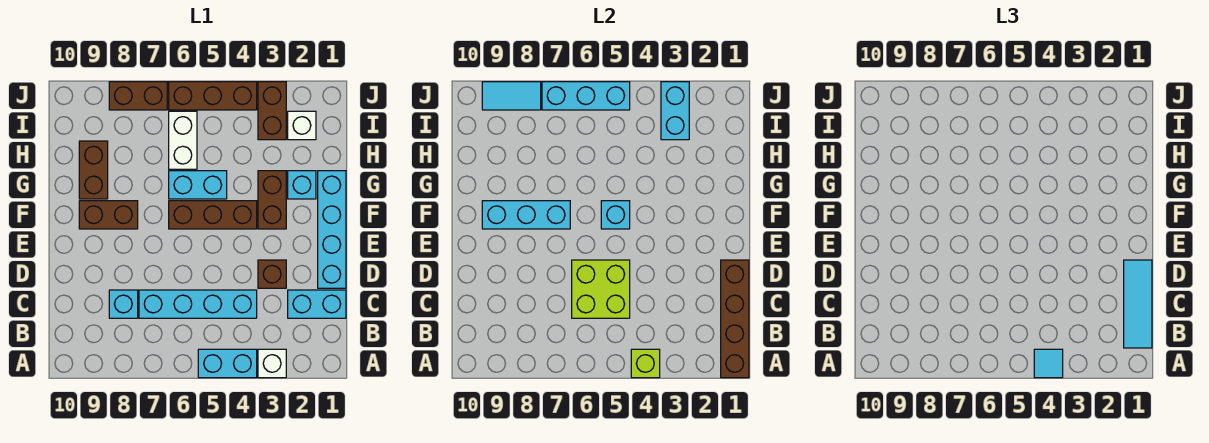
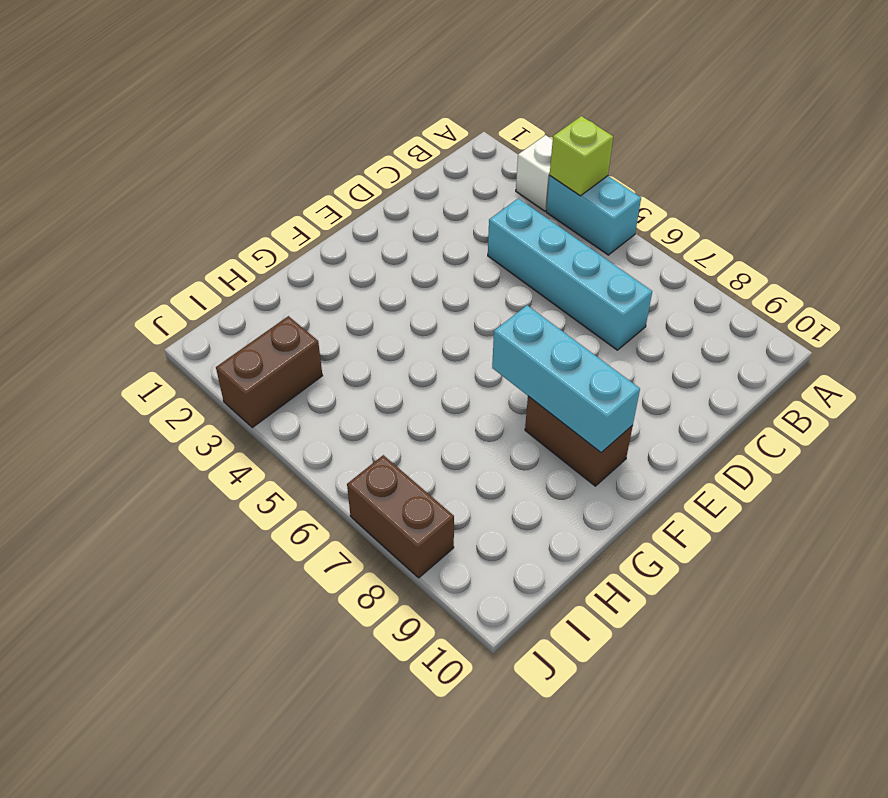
none -> cyan brick C1:C2 level 1
none -> cyan brick C8 level 1
none -> cyan brick D1:G1 level 1

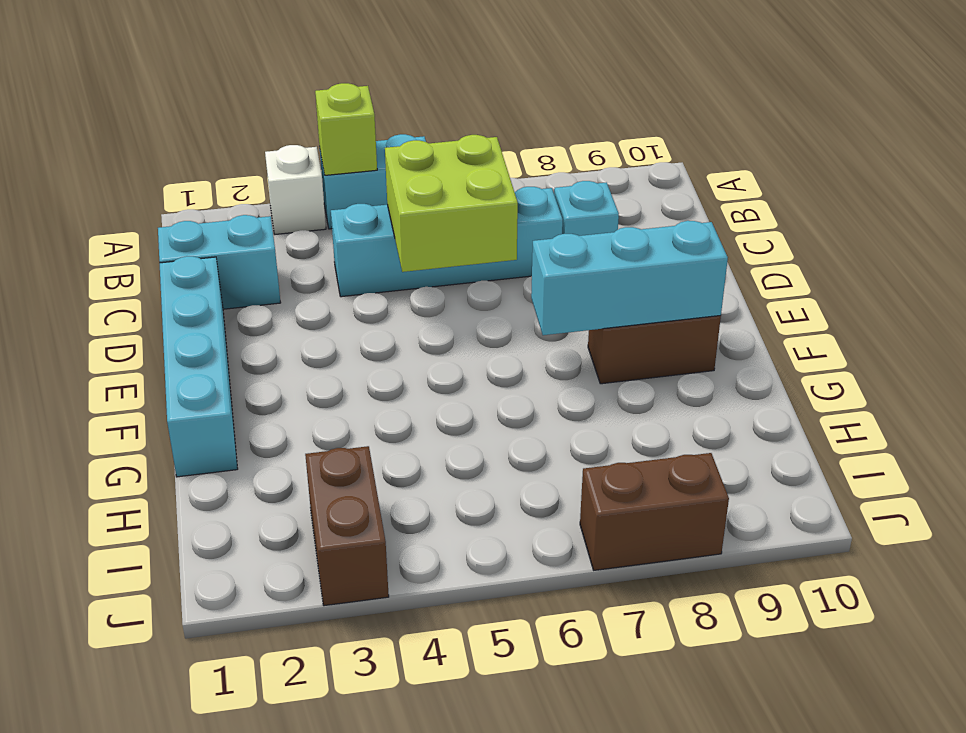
none -> brown brick D3 level 1
none -> brown brick F3:G3 level 1
none -> brown brick F4:F6 level 1

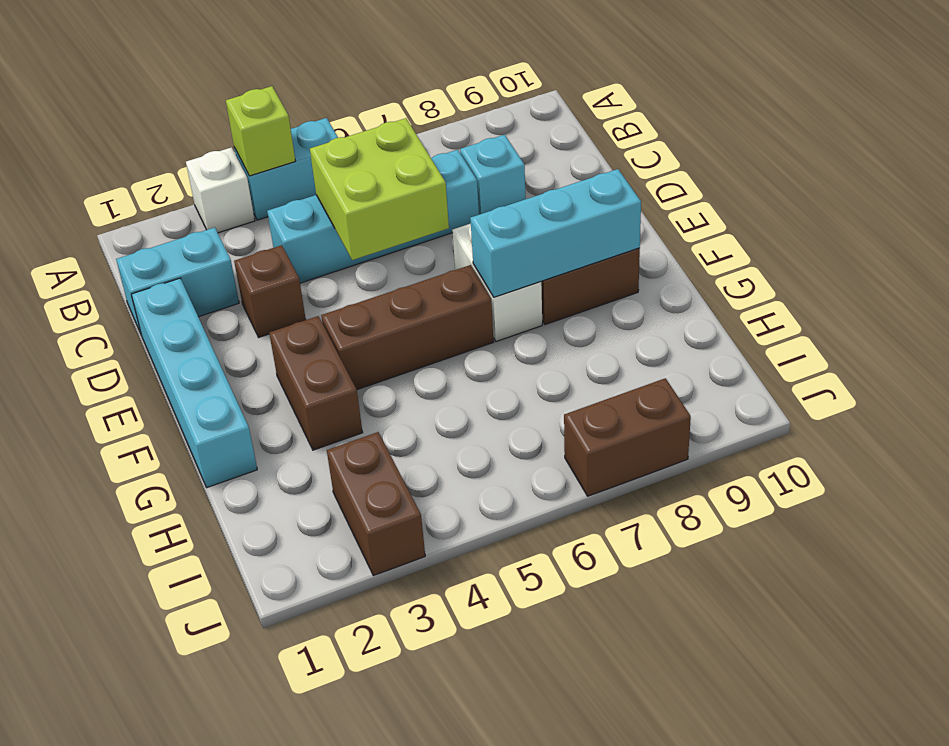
white brick E7:F7 level 1 -> white brick H6:I6 level 1
none -> cyan brick G2 level 1
none -> cyan brick G5:G6 level 1
none -> brown brick G9:H9 level 1

